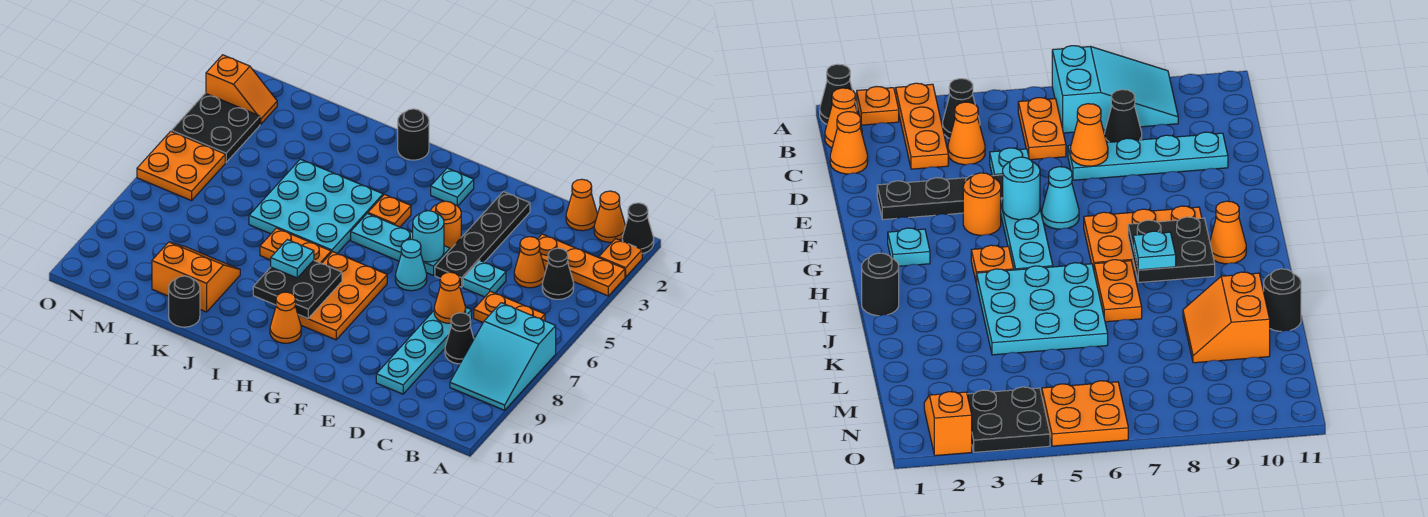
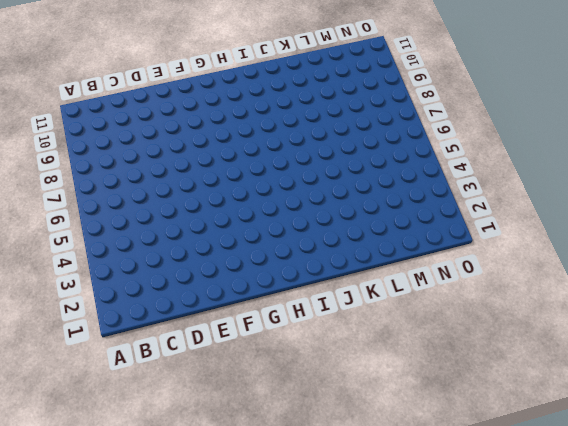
none -> black cone A1 level 1
none -> orange plate A2 level 1
none -> orange plate A3:C3 level 1
none -> cyan slope A7:B9 level 1 top 7

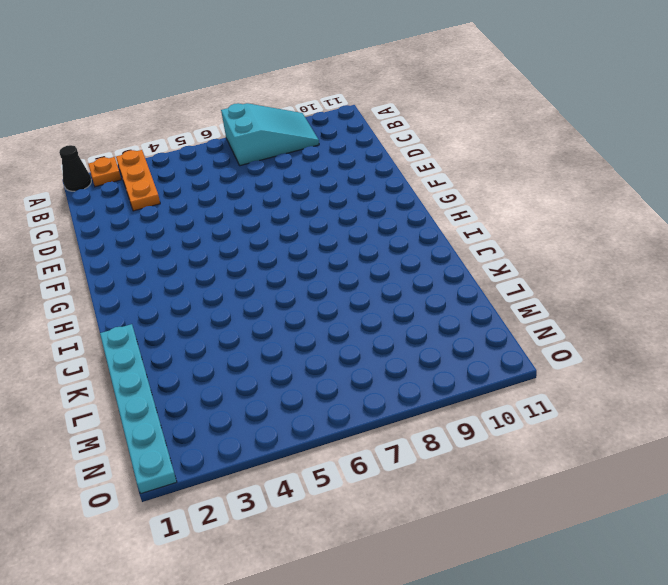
cyan plate J1:O1 level 1 -> none
none -> orange cone B1 level 1
none -> black cone B4 level 1
none -> orange plate B6:C6 level 1
none -> orange cone C1 level 1

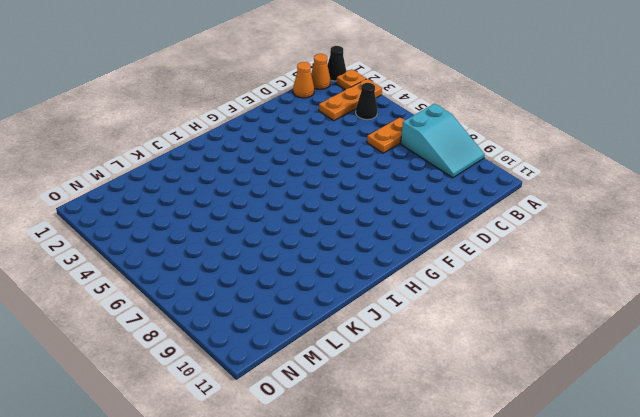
none -> orange cone C4 level 1
none -> black cone C8 level 1
none -> cyan plate D5 level 1
none -> cyan plate D7:D10 level 1

